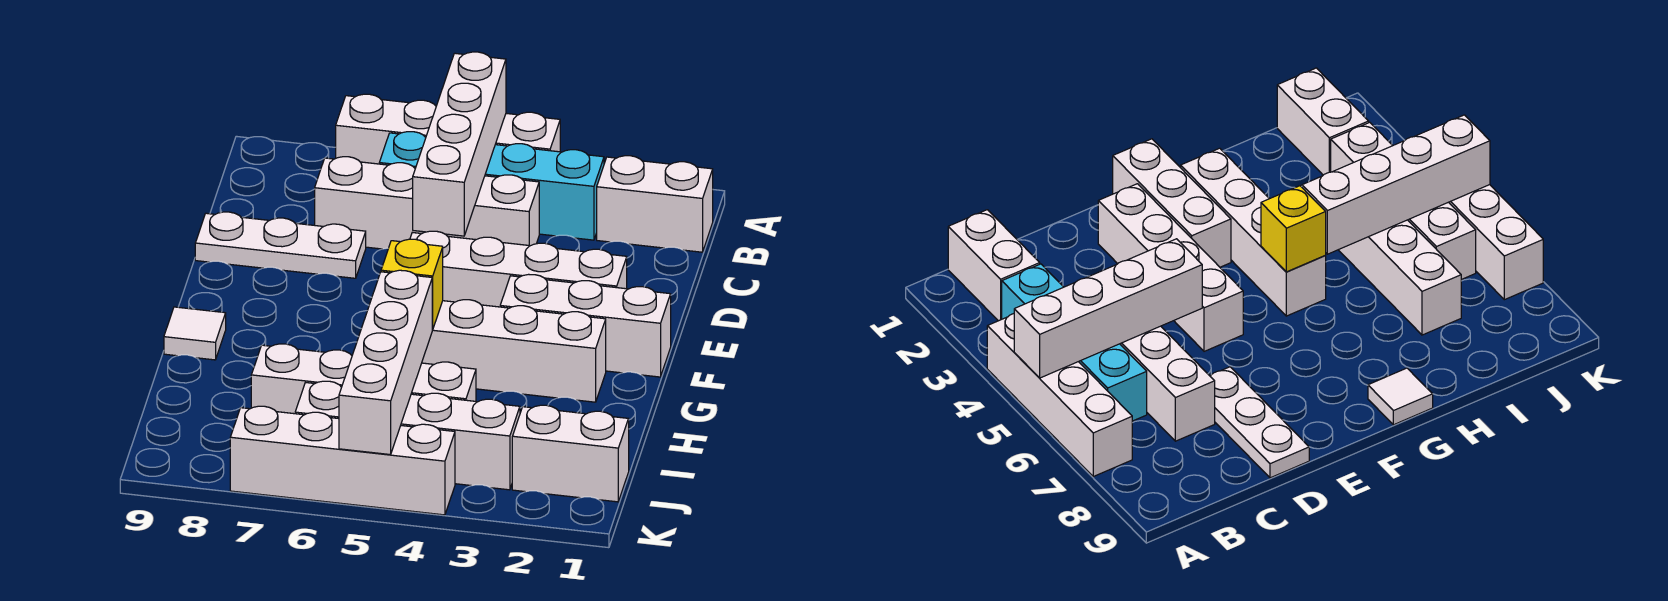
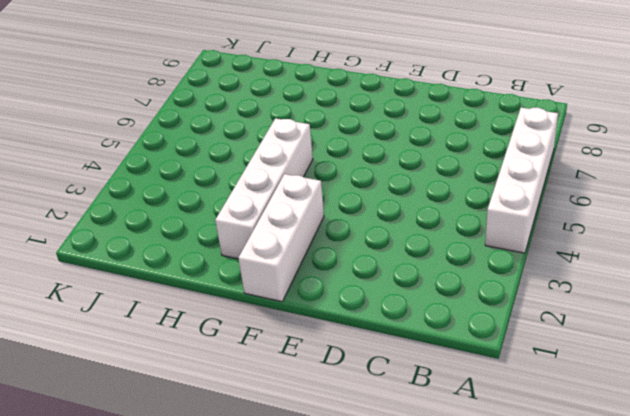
none -> white brick B1:B2 level 1
none -> cyan brick B3:B6 level 1
none -> white brick C4:C7 level 1

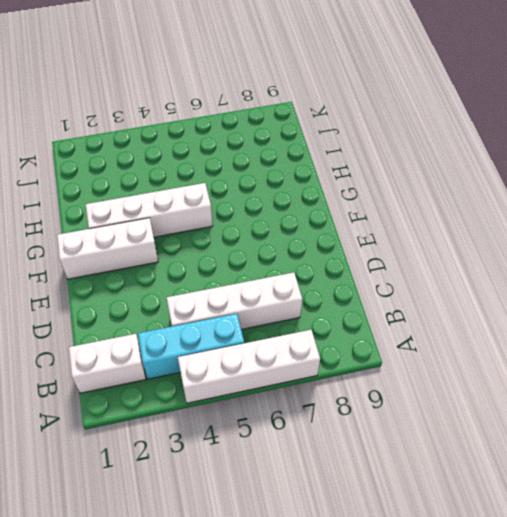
cyan brick B3:B5 level 1 -> cyan brick B3:B6 level 1
none -> white plate D7:D9 level 1
none -> white brick E2:E5 level 1
none -> white tile G9 level 1

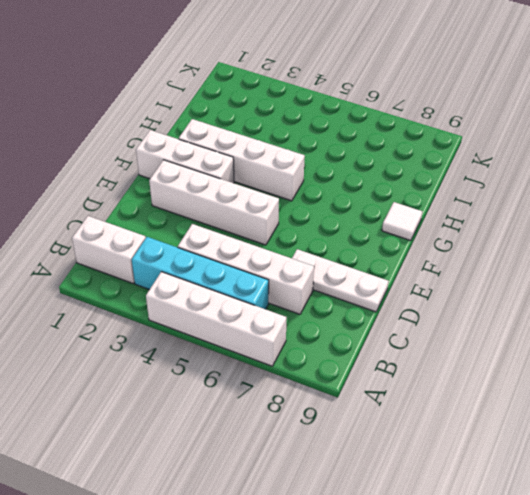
none -> white brick I4:I7 level 1
none -> white brick J1:J2 level 1
none -> white brick J3:J6 level 1

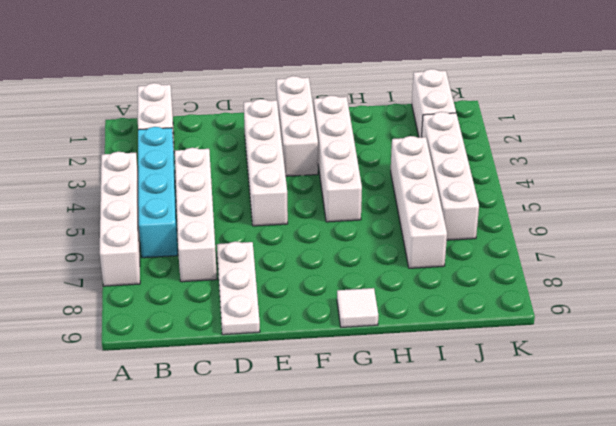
none -> white brick K4:K7 level 1
none -> white brick A5:D5 level 2
none -> yellow brick G5 level 2

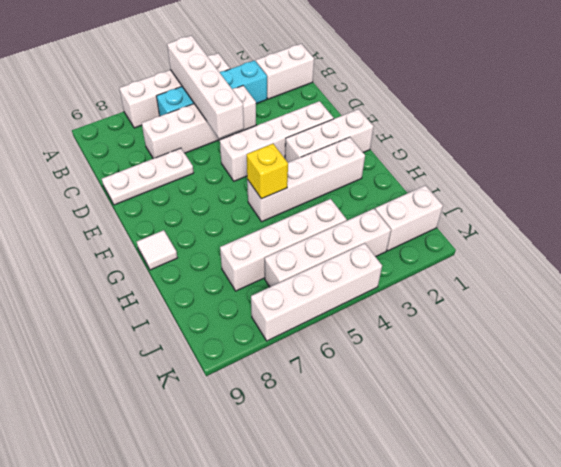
none -> white brick H5:K5 level 2

